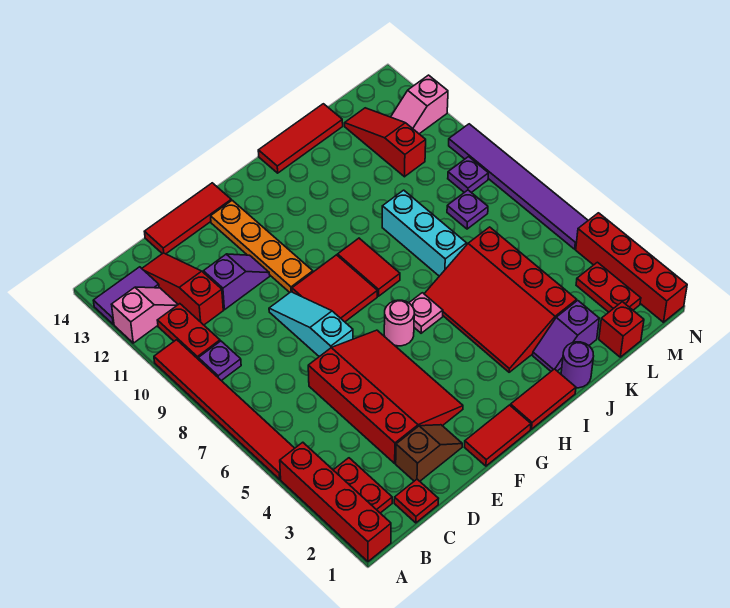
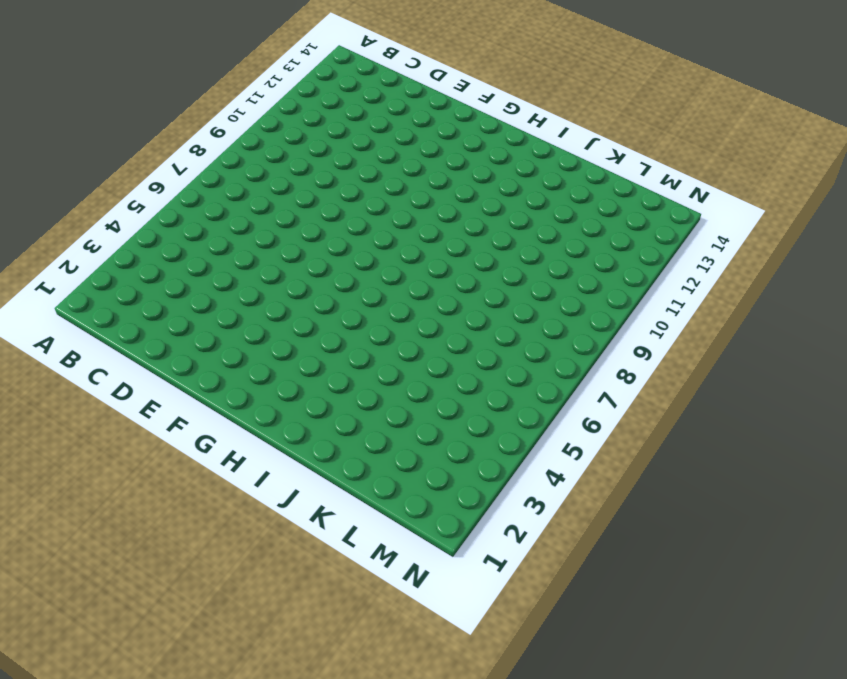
none -> red brick A1:A4 level 1
none -> red tile A5:A10 level 1
none -> pink slope A12:B12 level 1 top A
none -> purple tile A13:B13 level 1

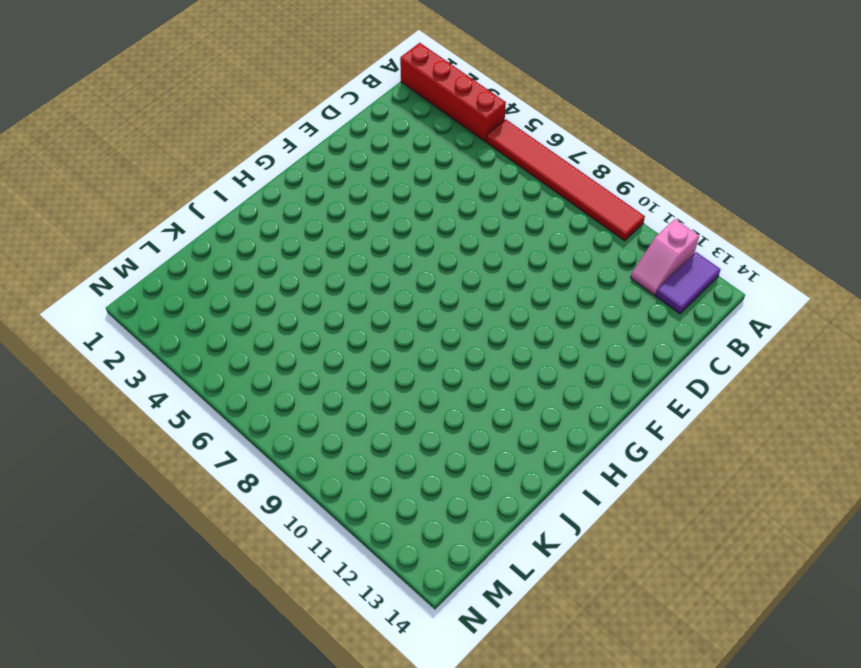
none -> red plate B2:B3 level 1
none -> purple plate B9 level 1
none -> red plate B10:B11 level 1
none -> red plate C1 level 1

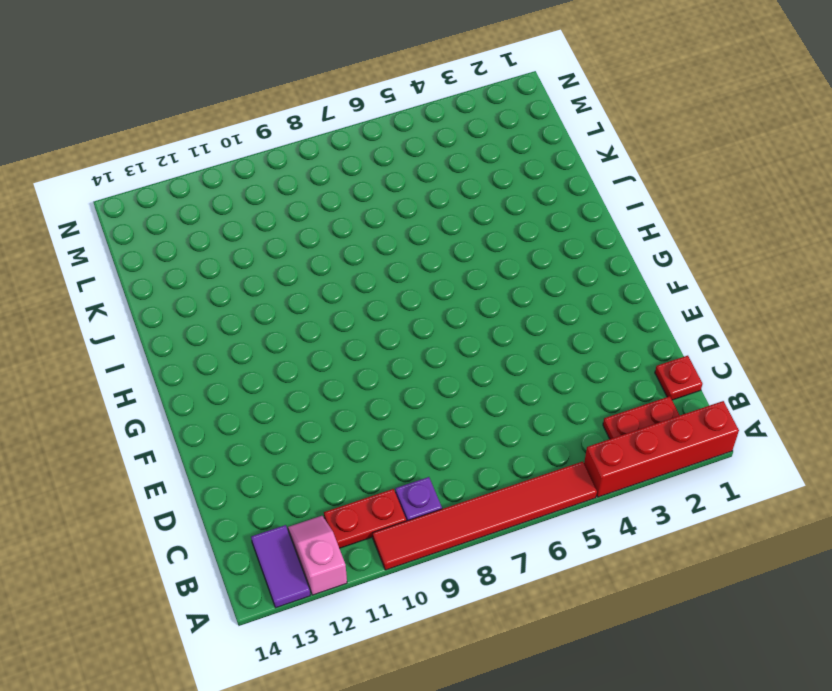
none -> red slope C11:C13 level 1 top 11
none -> brown slope D2:E2 level 1 top D
none -> red slope D3:F6 level 1 top D
none -> purple slope D11:E11 level 1 top D

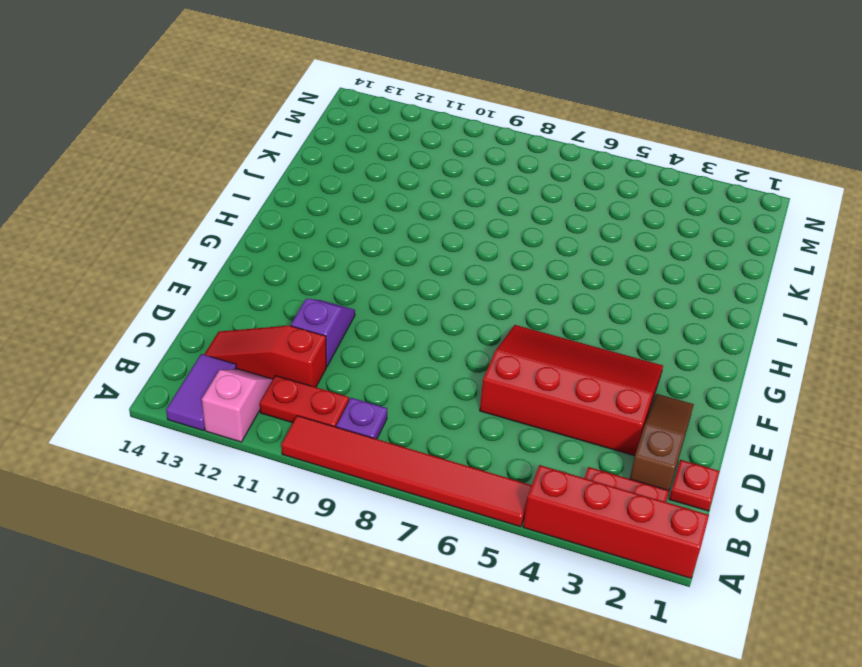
brown slope C2:E2 level 1 top C -> brown slope D2:E2 level 1 top D
none -> red tile D14:F14 level 1
none -> cyan slope E7:E9 level 1 top 7
none -> red tile F1:G1 level 1
none -> red tile F8:G9 level 1

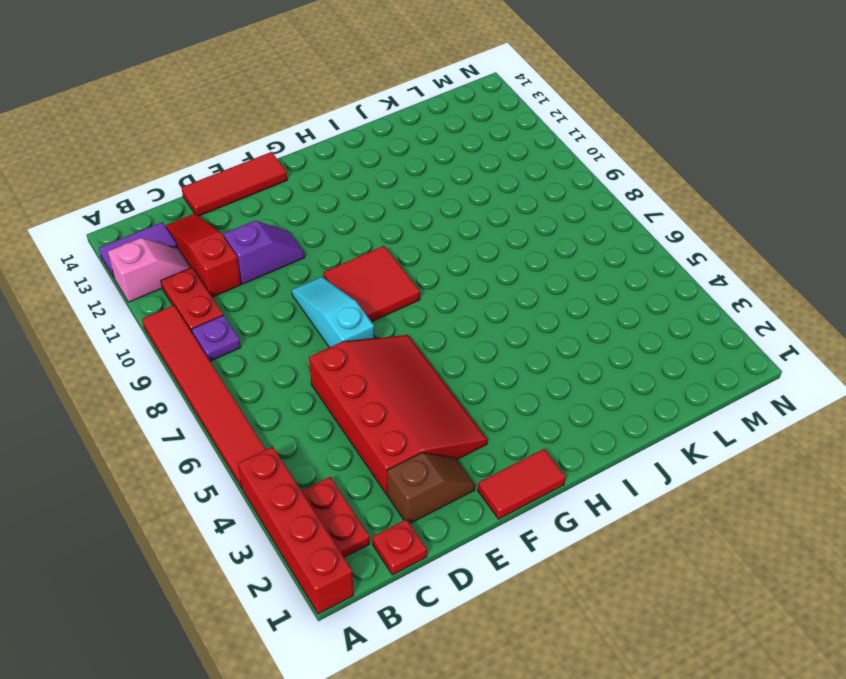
none -> orange plate F10:F13 level 1
none -> pink round brick G6 level 1
none -> red tile H1:I1 level 1
none -> pink plate H6 level 1

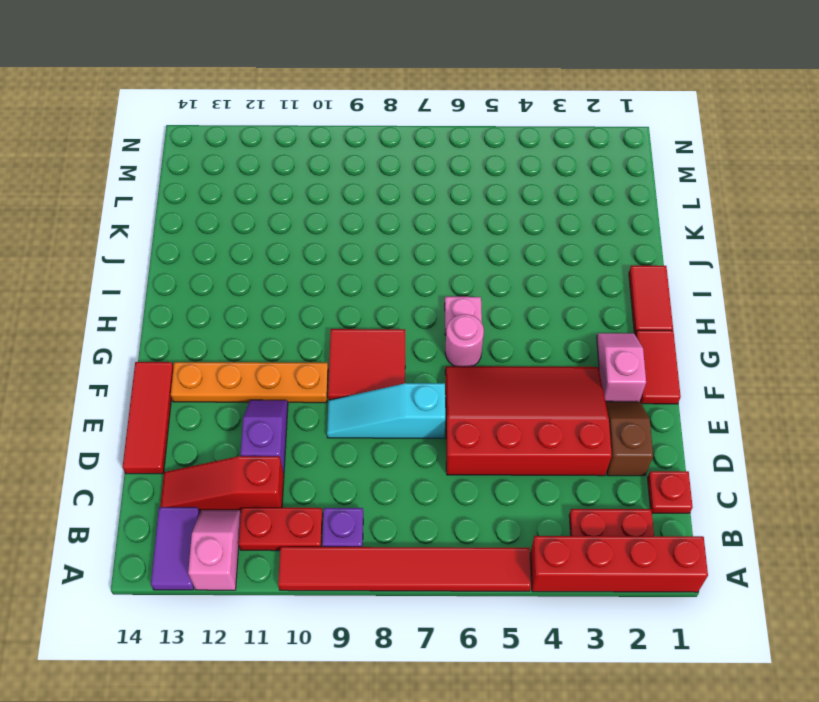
pink slope F2:G2 level 1 top F -> pink slope M12:N12 level 1 top N
none -> red tile H8:H9 level 1
none -> red slope I3:K6 level 1 top K
none -> red tile I14:K14 level 1
none -> purple round brick J1 level 1

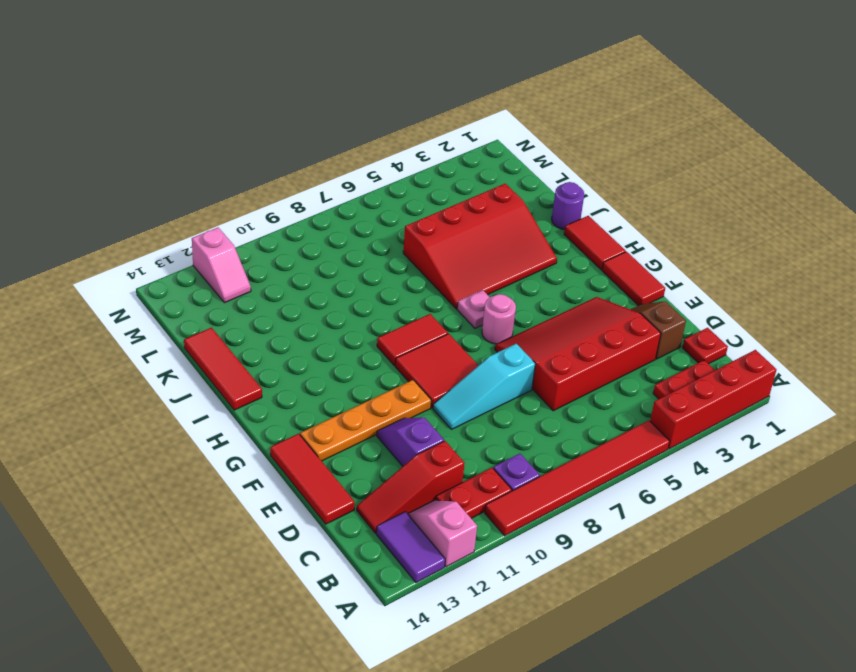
none -> purple slope J2:K2 level 1 top K
none -> cyan brick J7:J9 level 1
none -> red brick L1 level 1
none -> purple plate L8 level 1

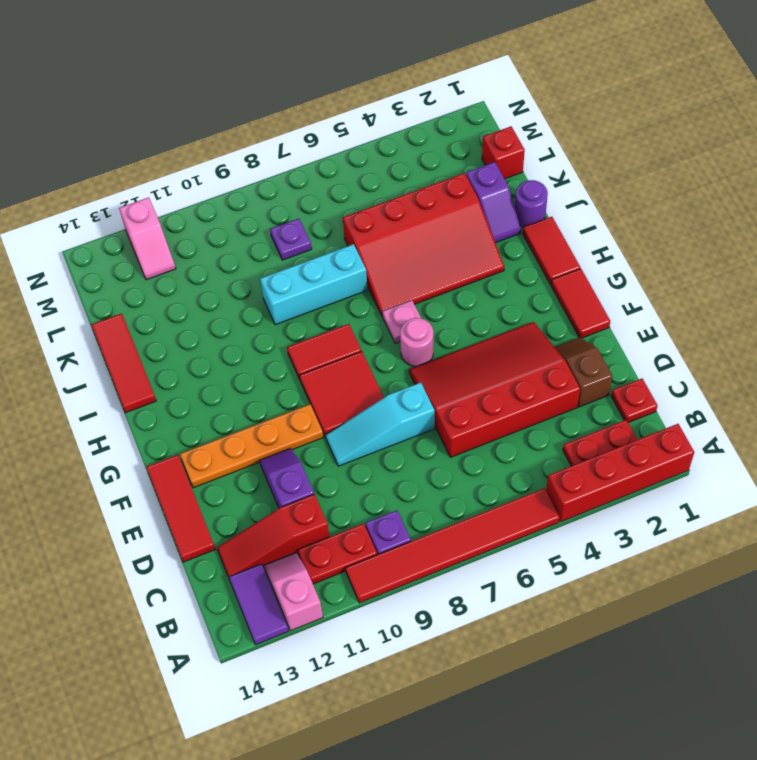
none -> red slope L11:L13 level 1 top 11
none -> red plate M2:M3 level 1
none -> purple plate M9 level 1
none -> red brick N1:N4 level 1

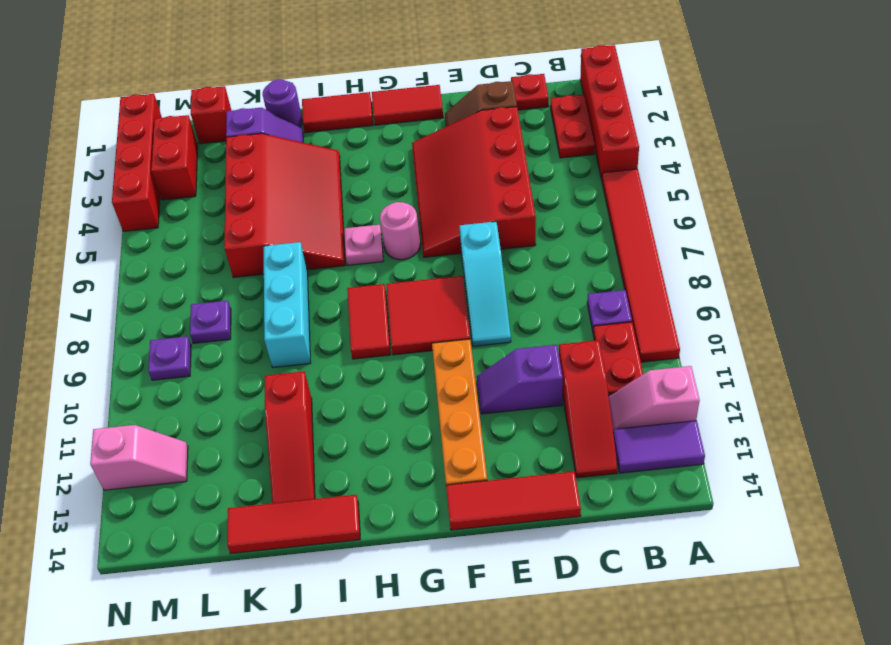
red slope J11:J13 level 1 top 11 -> red slope L11:L13 level 1 top 11
red brick M2:M3 level 1 -> red plate M2:M3 level 1
none -> purple tile N5:N10 level 1

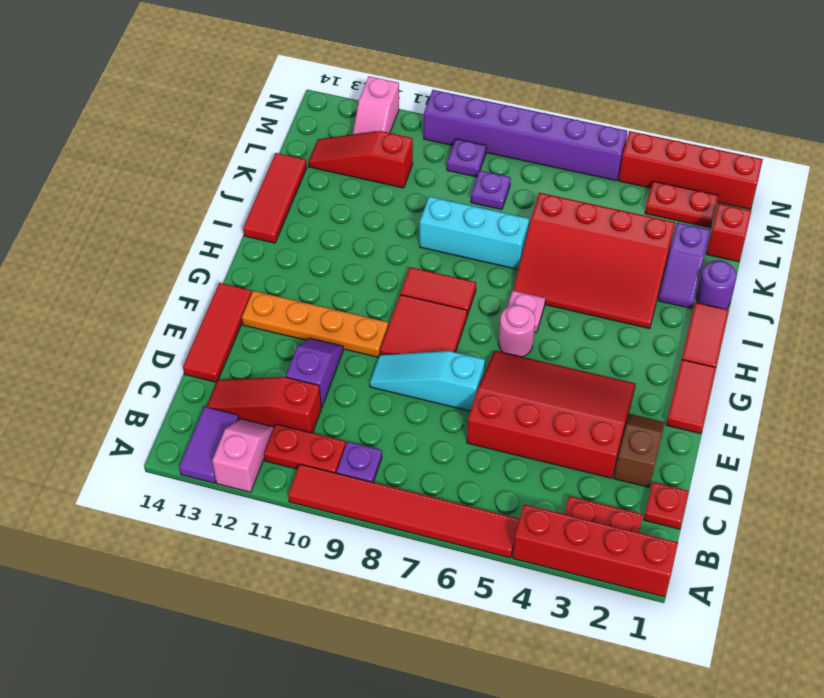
purple brick N5:N10 level 1 -> purple tile N5:N10 level 1

